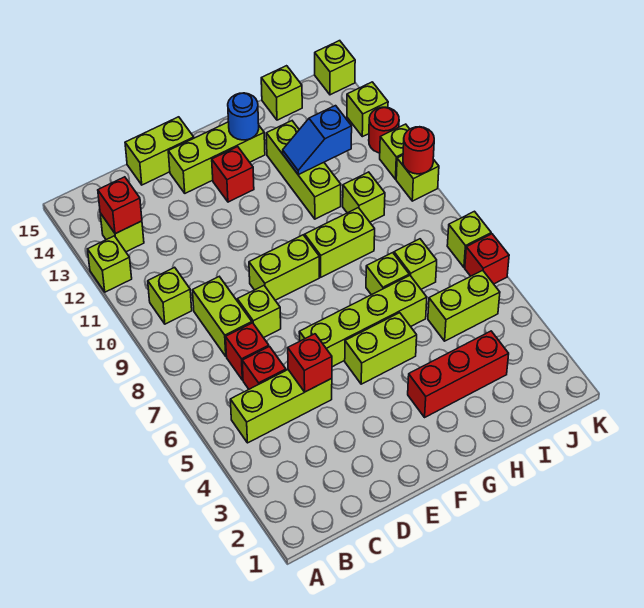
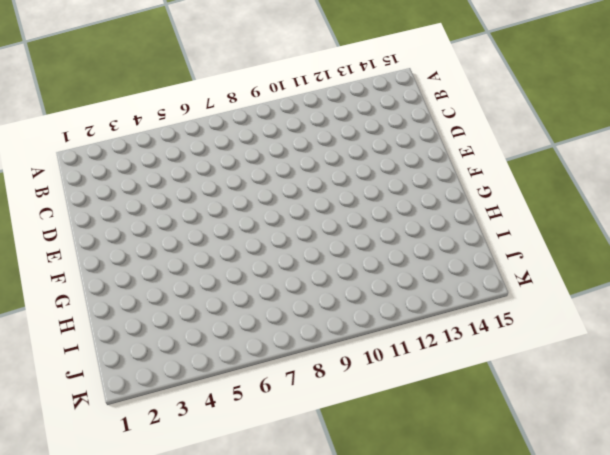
none -> lime brick A12 level 1
none -> lime brick B5:D5 level 1
none -> lime brick B10 level 1
none -> lime brick B13 level 1

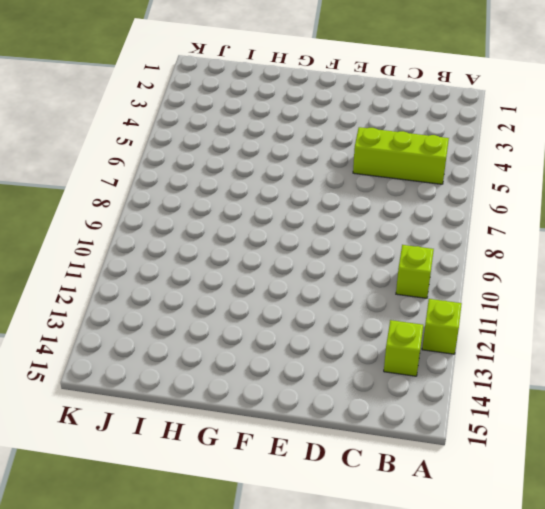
none -> red brick C6 level 1
none -> red brick C7 level 1
none -> lime brick C8:C9 level 1
none -> lime brick D8 level 1

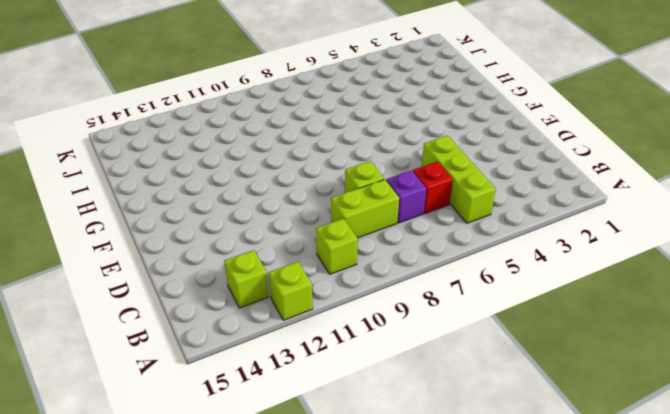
purple brick C7 level 1 -> red brick C7 level 1
none -> lime brick D15:E15 level 1
none -> lime brick E6:H6 level 1
none -> lime brick E9:F9 level 1
none -> lime brick E14:G14 level 1

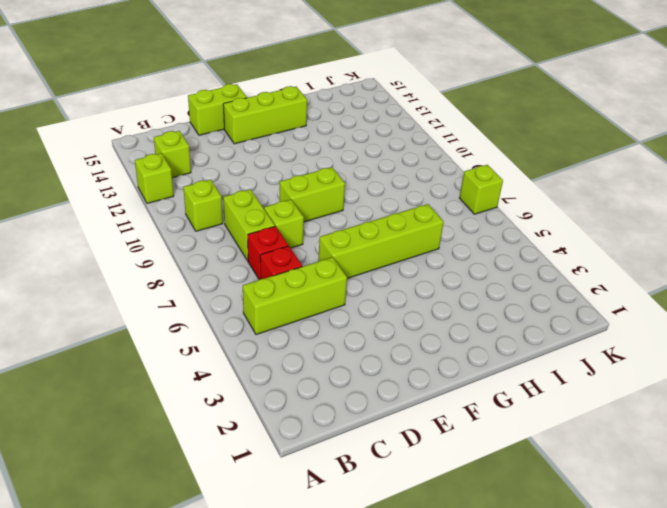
none -> lime brick F5:G5 level 1
none -> red brick F13 level 1
none -> red brick G3:I3 level 1
none -> lime brick G9:H9 level 1

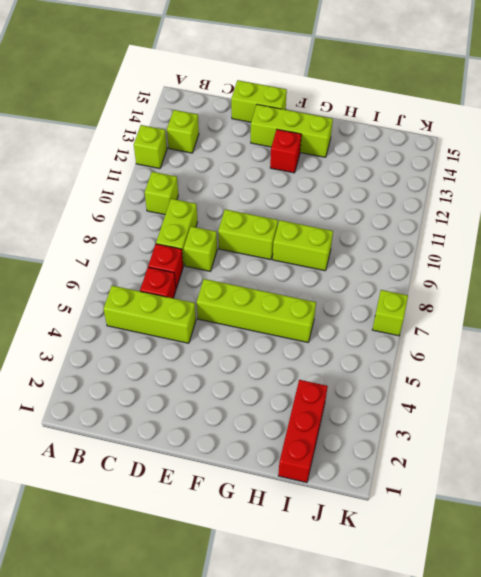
red brick I1:I3 level 1 -> red brick G3:I3 level 1
none -> lime brick F5:G5 level 1
none -> lime brick H7 level 1
none -> lime brick H11:H13 level 1
none -> lime brick I5:J5 level 1

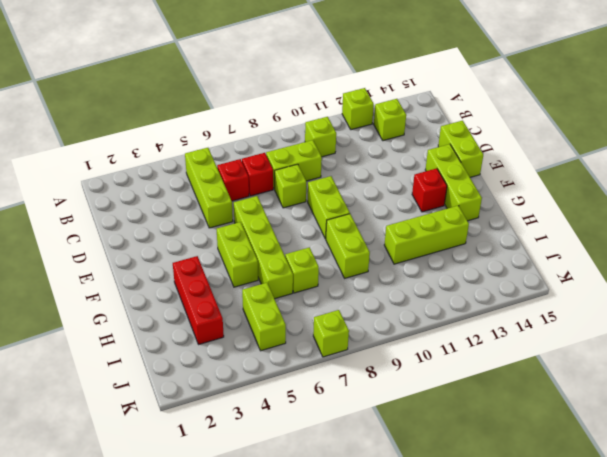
none -> lime brick I7 level 1
none -> lime brick I10 level 1
none -> lime brick I15 level 1
none -> red brick K6 level 1

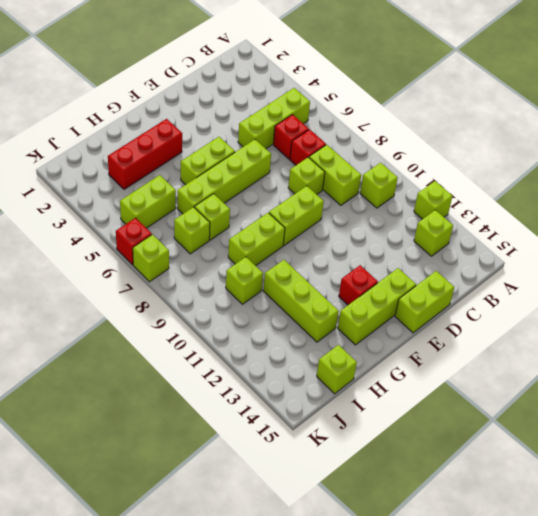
none -> lime brick K10 level 1
none -> lime brick K11 level 1
none -> red round brick K12 level 1
none -> lime brick K13 level 1

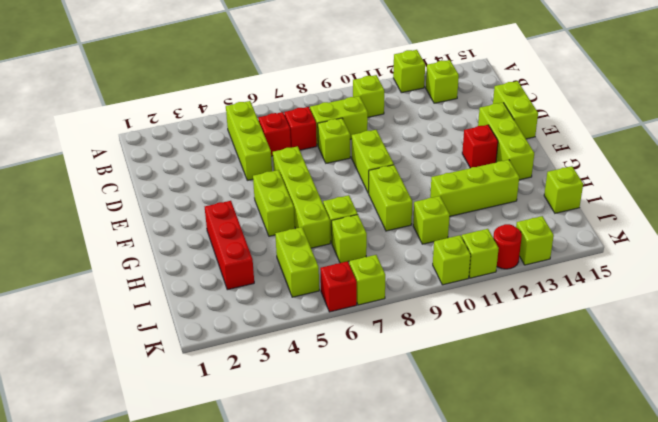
none -> lime brick K15 level 1
none -> red brick B13 level 2
none -> red brick D5 level 2
none -> blue round brick G14 level 2

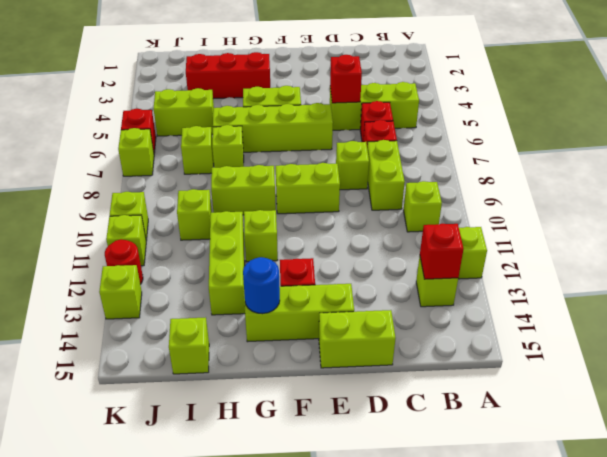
lime brick G11 level 1 -> lime brick K15 level 1
none -> blue slope H12:I12 level 2 top I
none -> red round brick K10 level 2

